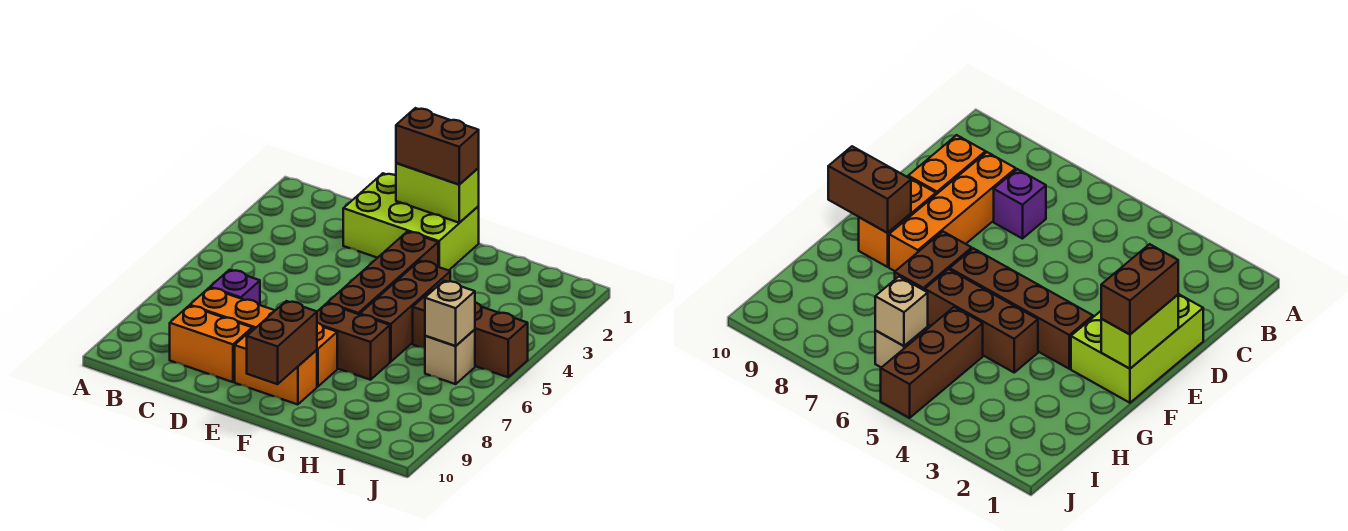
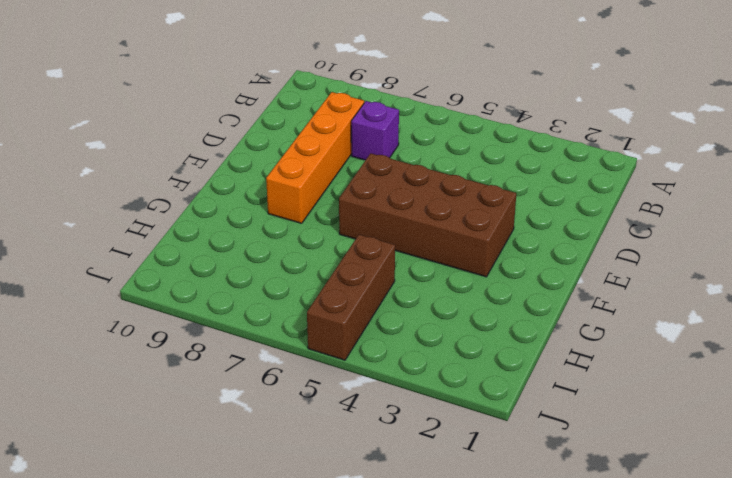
brown brick E3:F6 level 1 -> brown brick F3:F6 level 1
none -> orange brick C9:D9 level 1
none -> lime brick D1:F2 level 1
none -> orange brick E9:F9 level 1

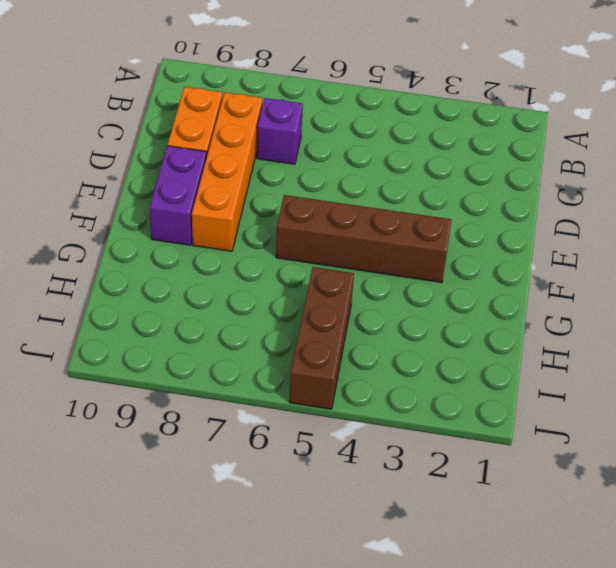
purple brick E9:F9 level 1 -> orange brick E9:F9 level 1
none -> lime brick D1:F2 level 1
none -> brown brick F7:G7 level 1
none -> brown brick G4:G6 level 1

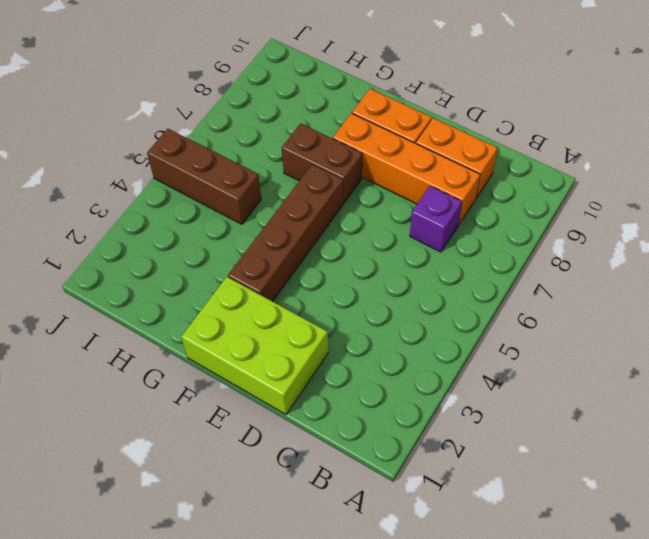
none -> brown brick G4:G6 level 1
none -> tan brick I6 level 1
none -> lime brick E1:F1 level 2

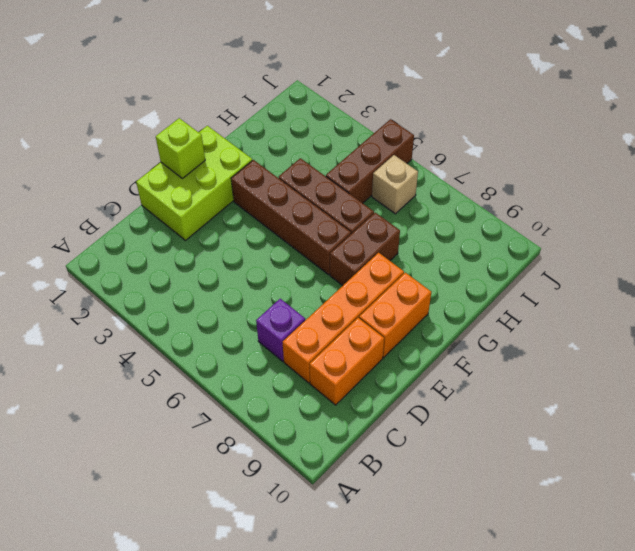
lime brick E1 level 2 -> lime brick E1:F1 level 2
none -> brown brick F9:F10 level 2
none -> tan brick I6 level 2
none -> brown brick E1:F1 level 3

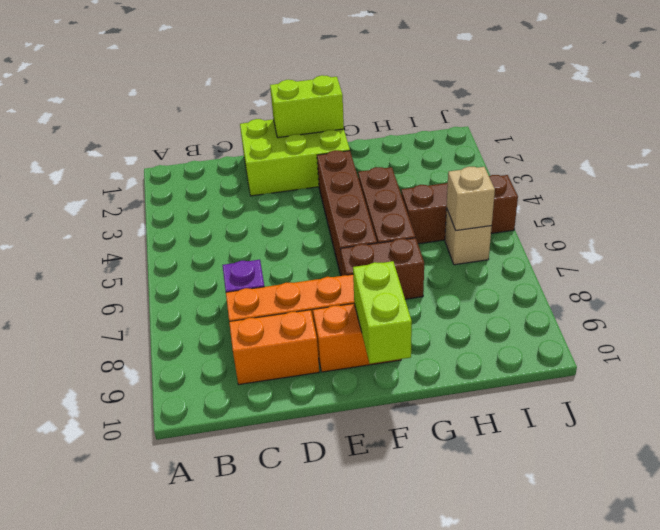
lime brick F9:F10 level 2 -> brown brick F9:F10 level 2
none -> brown brick E1:F1 level 3

